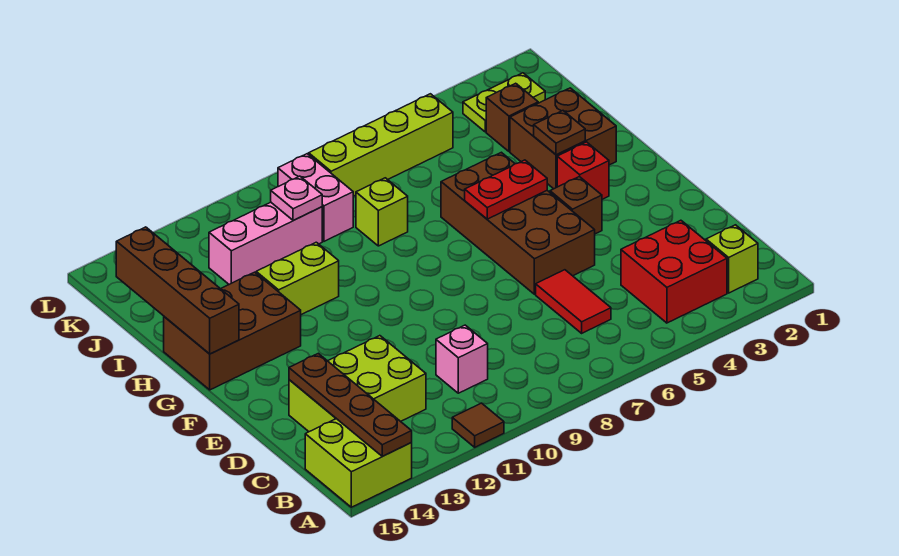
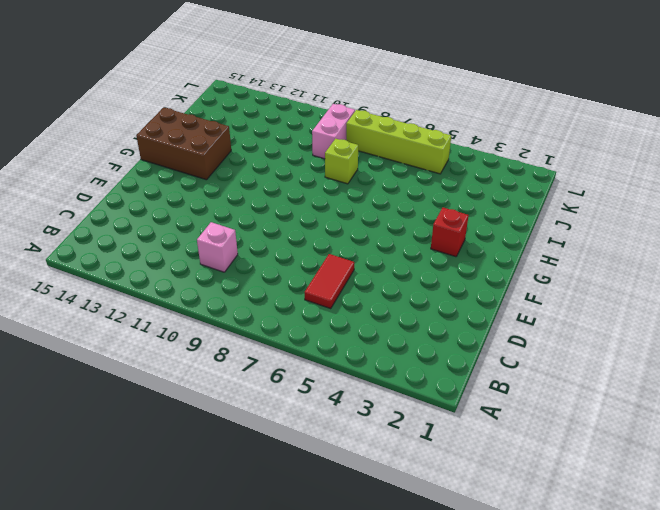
none -> brown tile A11 level 1
none -> lime brick A14:B15 level 1
none -> lime brick B2 level 1

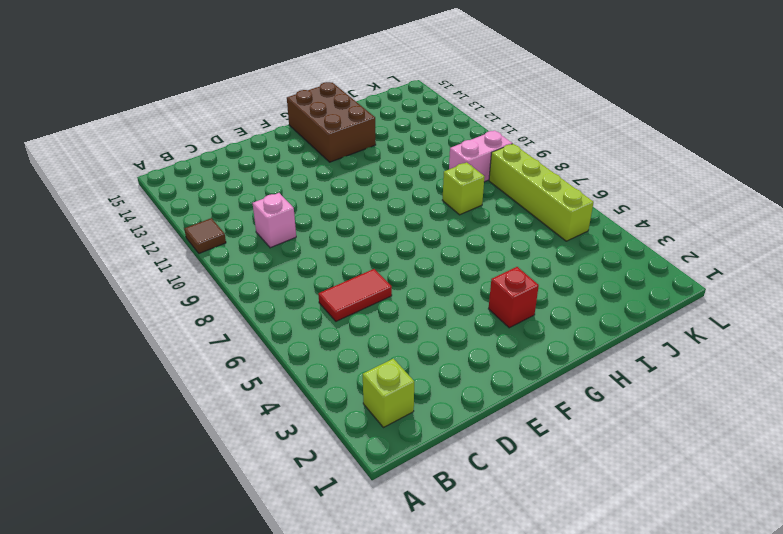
none -> lime brick A14:B15 level 1
none -> red brick B3:C4 level 1
none -> lime brick C12:D14 level 1

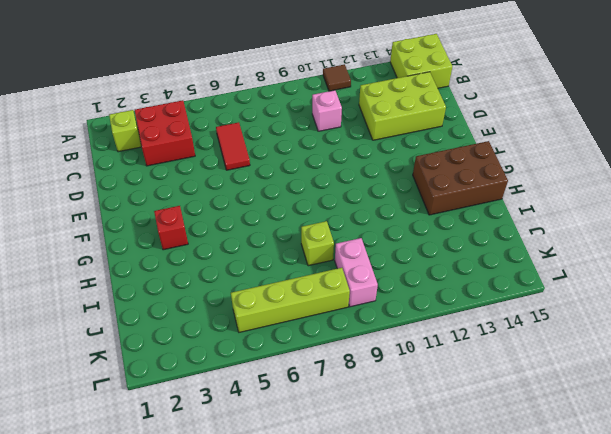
none -> brown brick E5:H6 level 1
none -> brown brick F4 level 1
none -> brown brick H2:I3 level 1

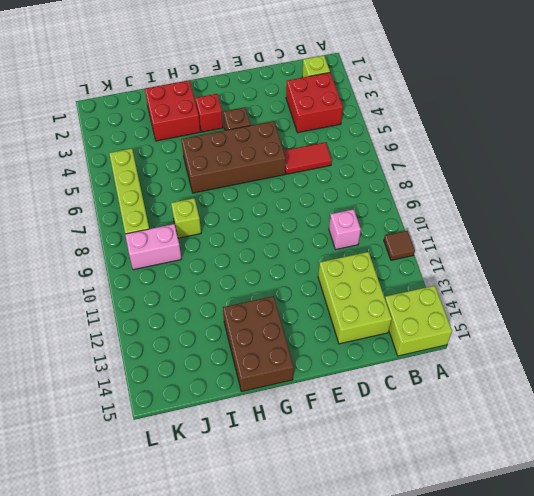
red brick H2:I3 level 1 -> brown brick H2:I3 level 1
none -> lime brick H11:H12 level 1
none -> brown brick J3 level 1
none -> pink brick J10:J12 level 1

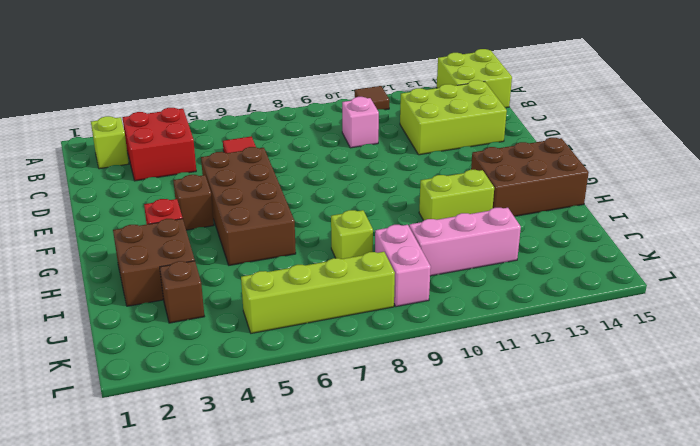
none -> lime plate K2:K3 level 1
none -> brown plate A14:D14 level 2
none -> red plate G5:G6 level 2

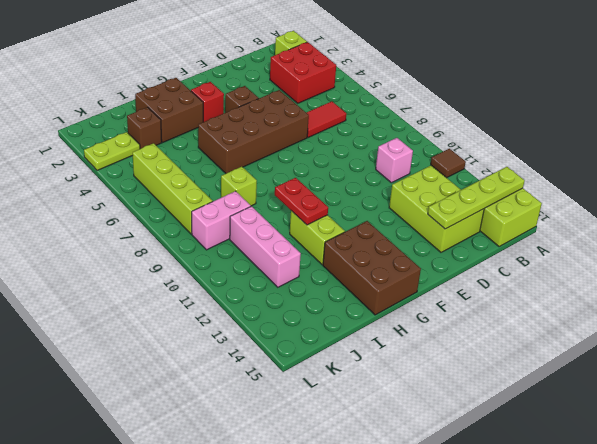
lime plate A14:D14 level 2 -> brown plate A14:D14 level 2
red plate H10:H11 level 2 -> red plate G5:G6 level 2
lime plate K3:L3 level 1 -> lime plate K2:K3 level 1
none -> brown brick G15:J15 level 2
none -> brown plate H3 level 2
none -> pink plate J10 level 2

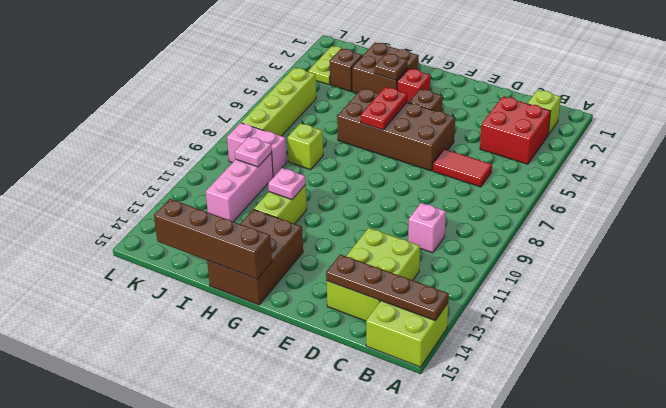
pink plate H11 level 2 -> none
none -> brown tile A11 level 1

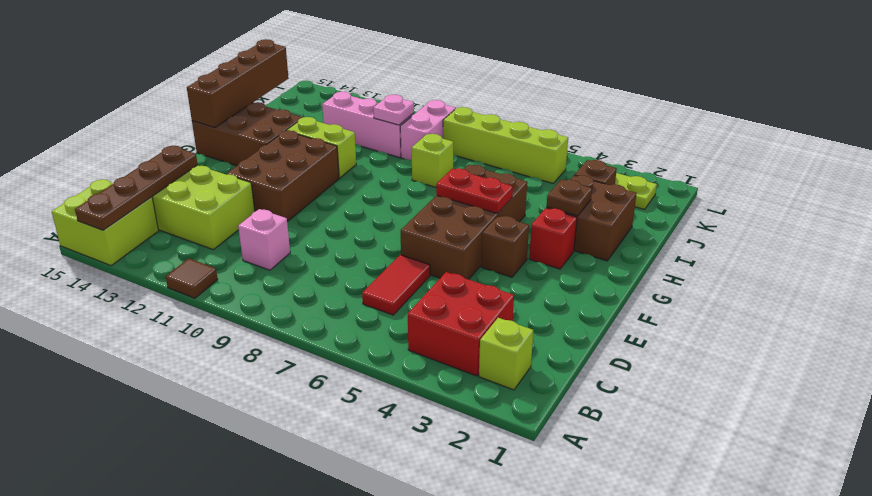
brown brick E11:G12 level 1 -> none

